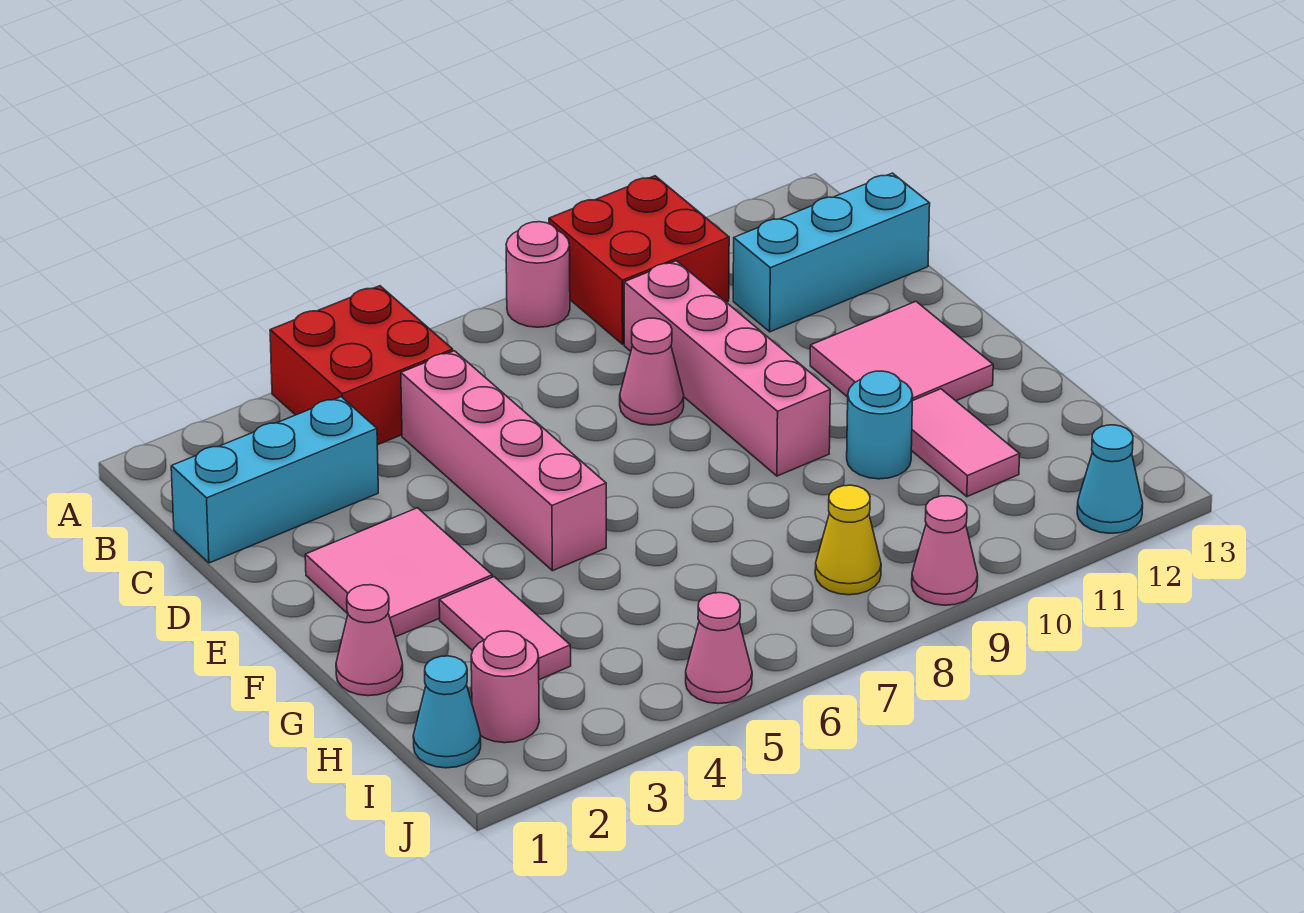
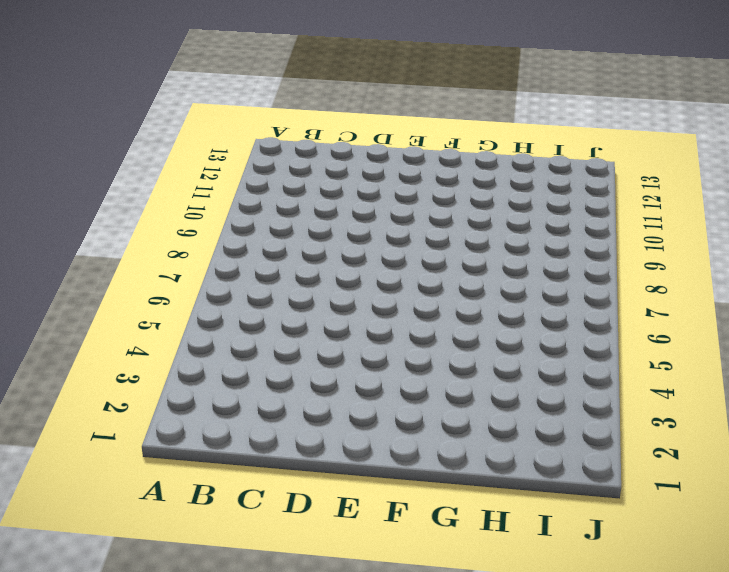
none -> red brick A4:B5 level 1
none -> pink round brick A8 level 1
none -> red brick A9:B10 level 1

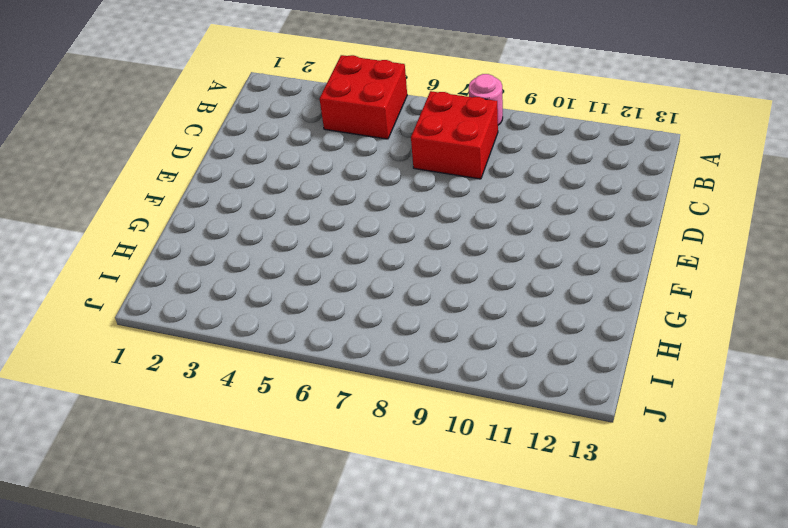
red brick B7:C8 level 1 -> red brick A9:B10 level 1
none -> cyan brick C1:C3 level 1
none -> pink brick C5:F5 level 1
none -> pink brick C9:F9 level 1

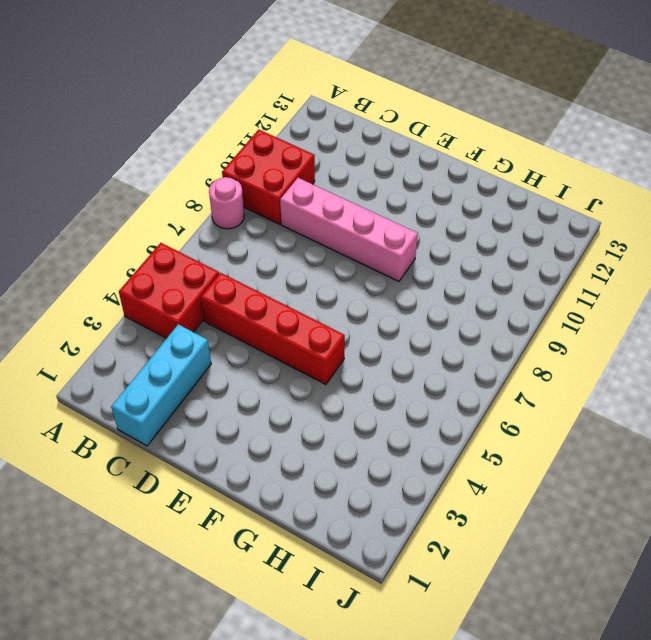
red brick C5:F5 level 1 -> pink brick C5:F5 level 1
none -> cyan brick C11:C13 level 1
none -> pink cone D8 level 1
none -> pink tile E2:F3 level 1

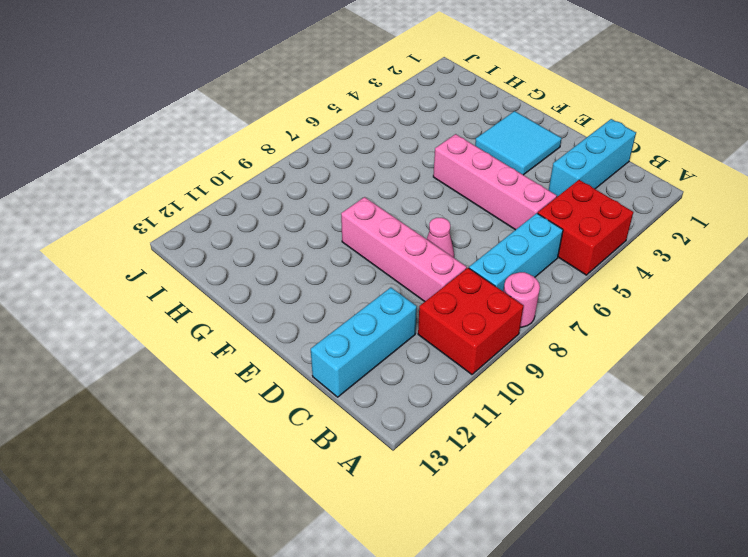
cyan brick B6:B8 level 1 -> none
cyan tile E2:F3 level 1 -> pink tile E2:F3 level 1
none -> pink tile E11:F12 level 1
none -> pink cone G1 level 1
none -> pink tile G3:H3 level 1

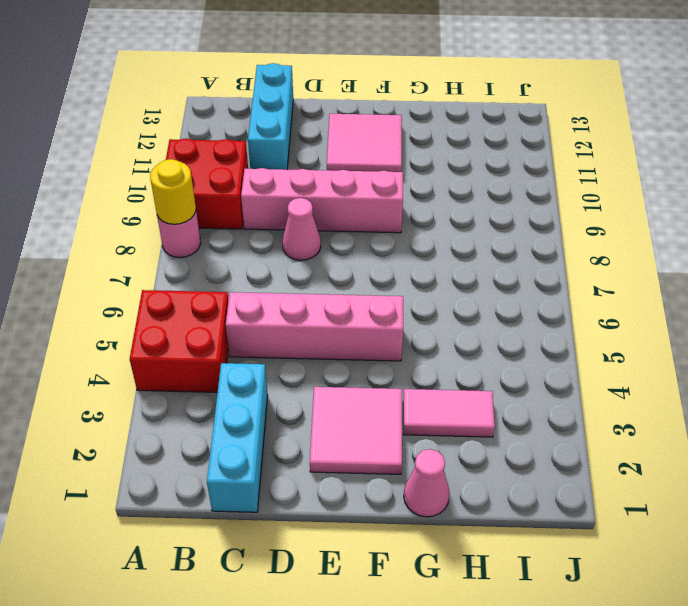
yellow round brick A8 level 2 -> none
none -> cyan round brick G10 level 1
none -> pink tile G11:H11 level 1
none -> cyan cone I1 level 1

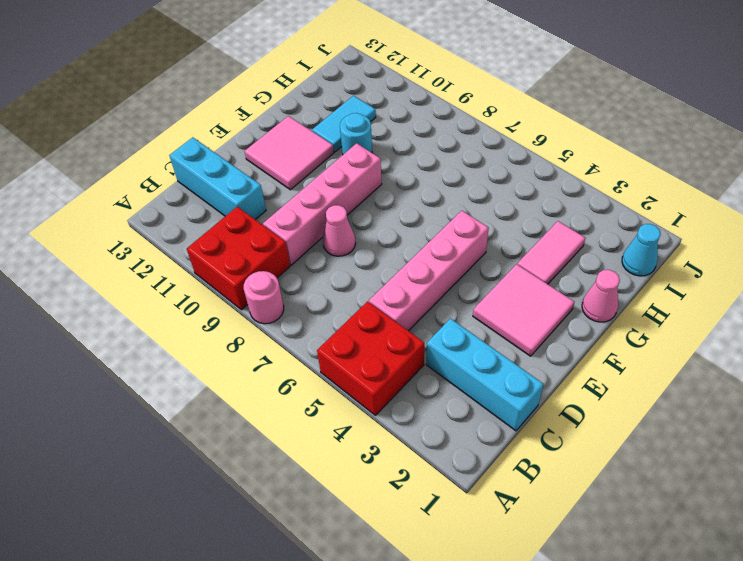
cyan tile G11:H11 level 1 -> pink tile G11:H11 level 1
none -> pink round brick I2 level 1
none -> yellow cone I8 level 1
none -> pink cone J5 level 1

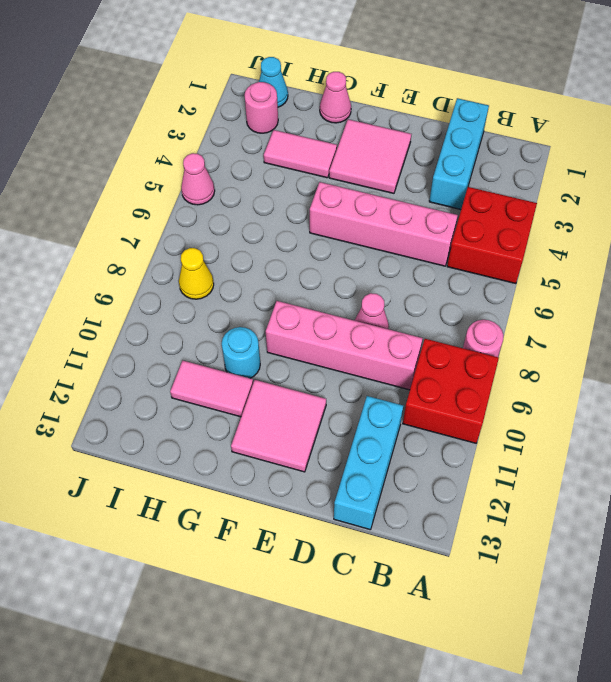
none -> pink cone J9 level 1
none -> cyan cone J12 level 1

